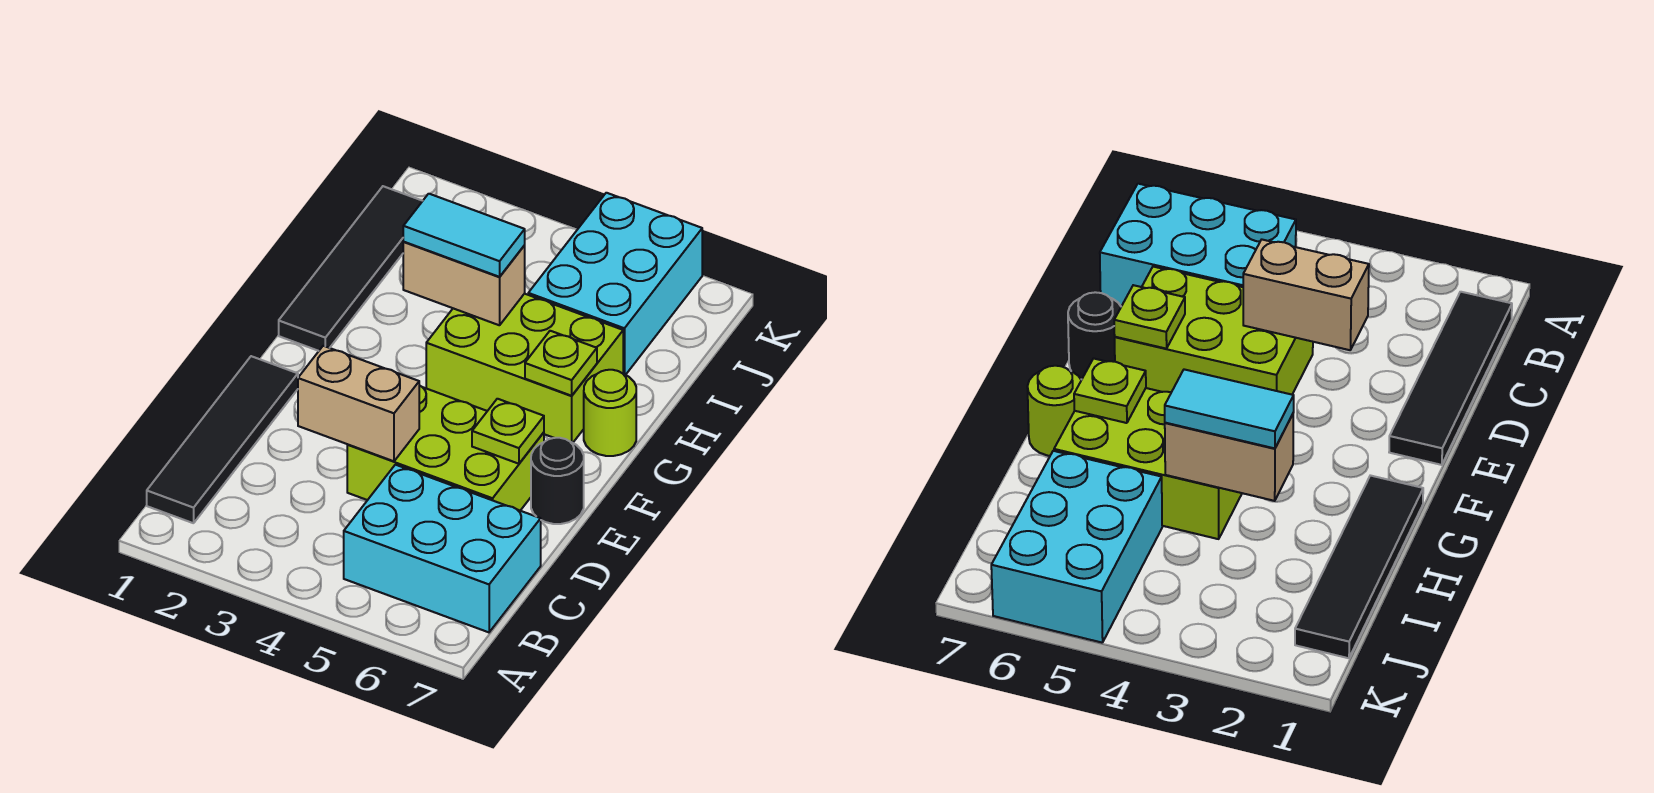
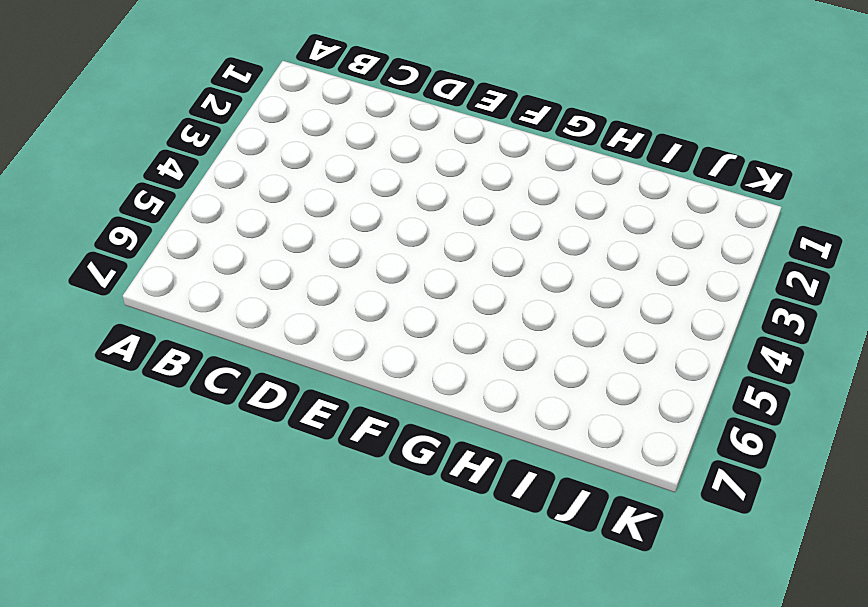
none -> black tile B1:E1 level 1
none -> cyan brick B5:C7 level 1
none -> lime brick D4:E6 level 1

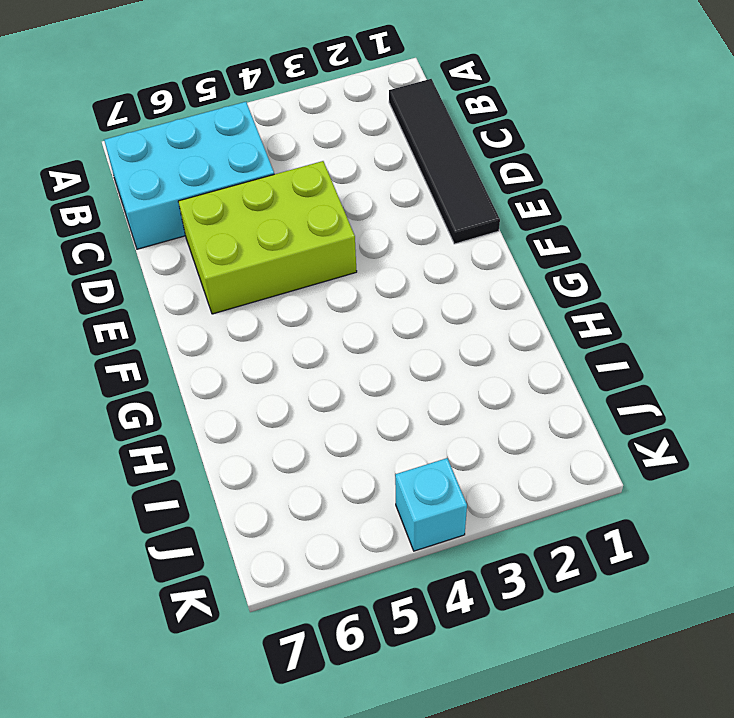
cyan brick K4 level 1 -> none
none -> black round brick E7 level 1
none -> black tile G1:J1 level 1
none -> lime brick G4:H6 level 1

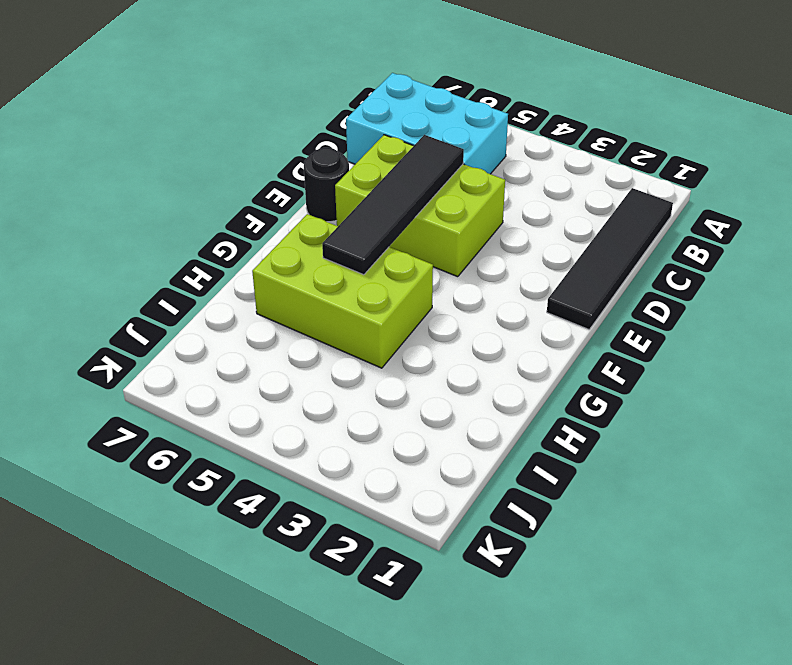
black tile D5:G5 level 2 -> black tile G1:J1 level 1
none -> lime round brick G7 level 1
none -> cyan brick I5:K6 level 1
none -> tan brick D3:D4 level 2

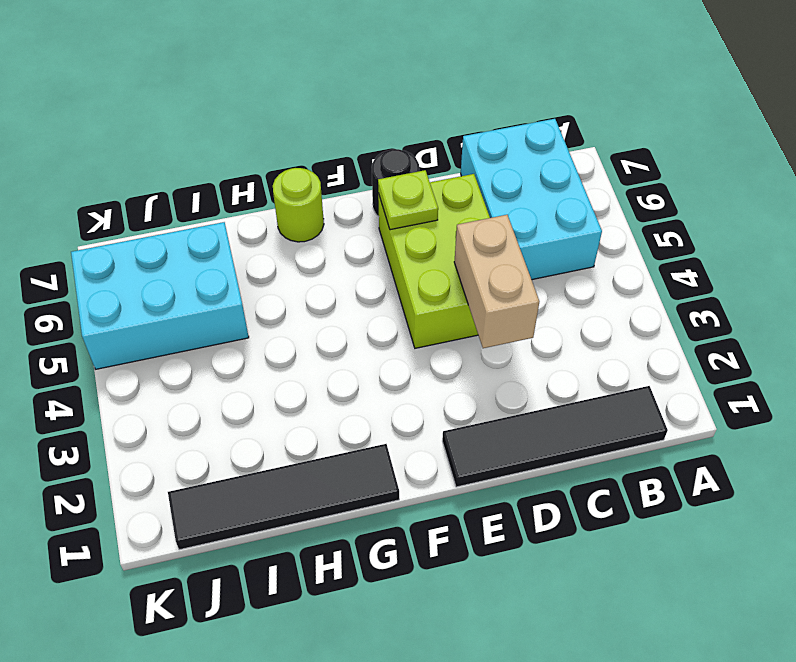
none -> lime brick G4:H6 level 1
none -> lime plate G6 level 2
none -> tan brick H3:H4 level 2

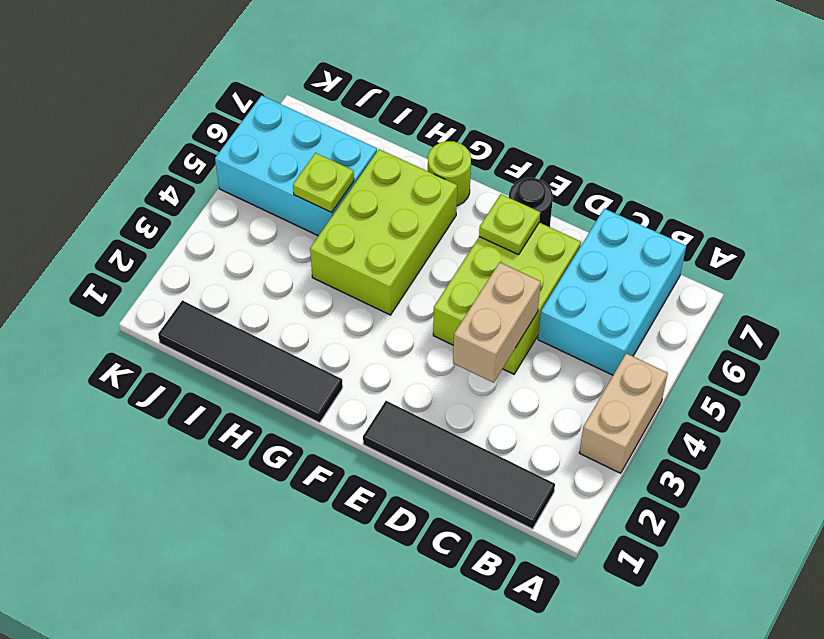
tan brick A3:A4 level 1 -> tan brick H3:H4 level 2
lime plate I5 level 2 -> lime plate G6 level 2
none -> cyan tile H3:H4 level 3

